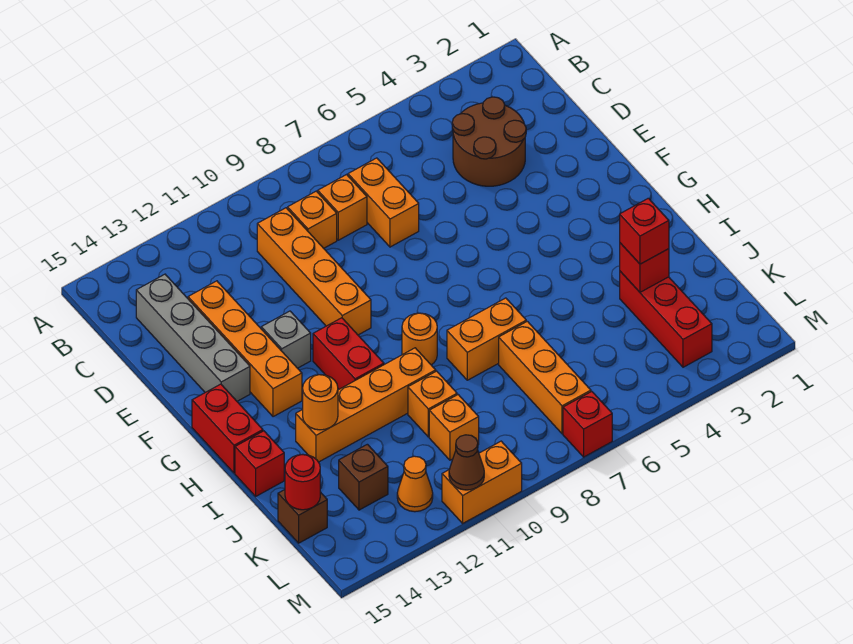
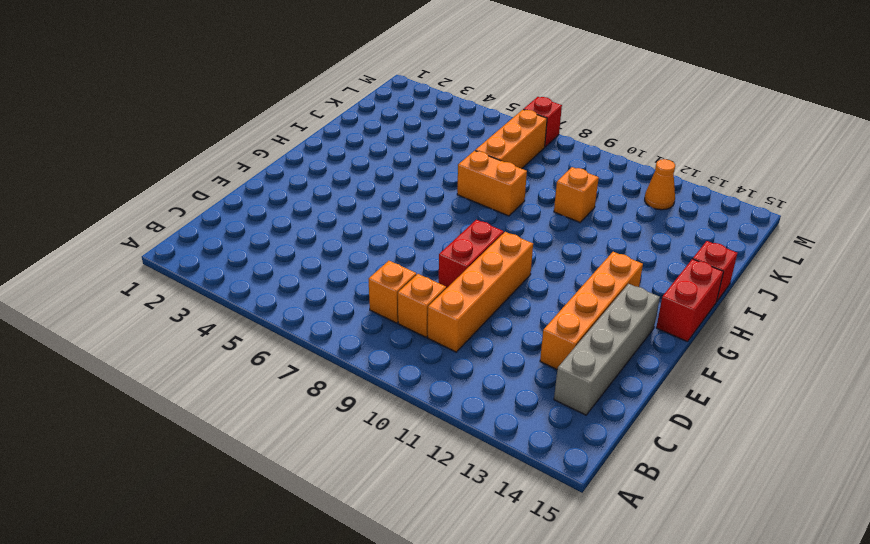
red brick E9:F9 level 1 -> red brick G11:H11 level 1
none -> brown round brick C3:D4 level 1
none -> orange brick C7:D7 level 1
none -> grey brick F12 level 1

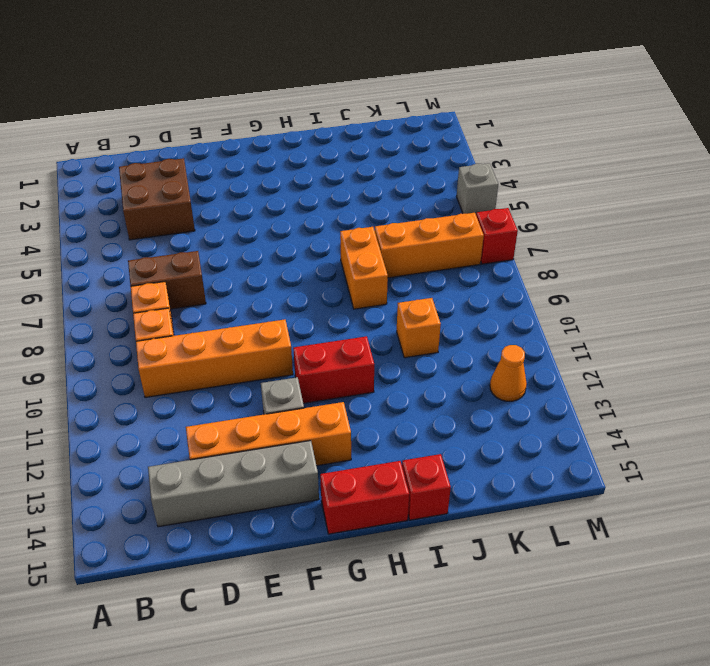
brown brick C3:D4 level 1 -> brown round brick C3:D4 level 1
brown brick C7:D7 level 1 -> orange brick C7:D7 level 1
grey brick M5 level 1 -> none
none -> orange round brick H9 level 1
none -> orange brick I10:I13 level 1
none -> red brick J3:L3 level 1

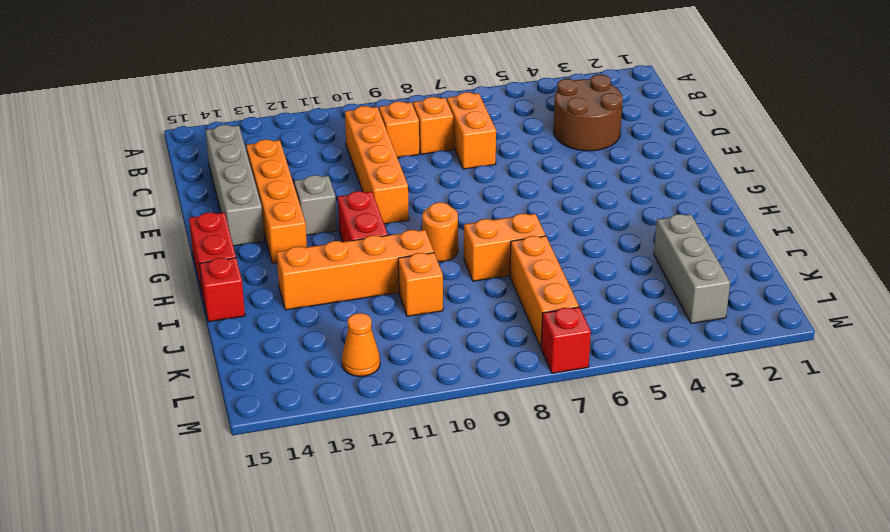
grey brick J3:L3 level 1 -> red brick J3:L3 level 1
none -> orange brick K10 level 1
none -> brown brick K13 level 1
none -> brown brick K15 level 1

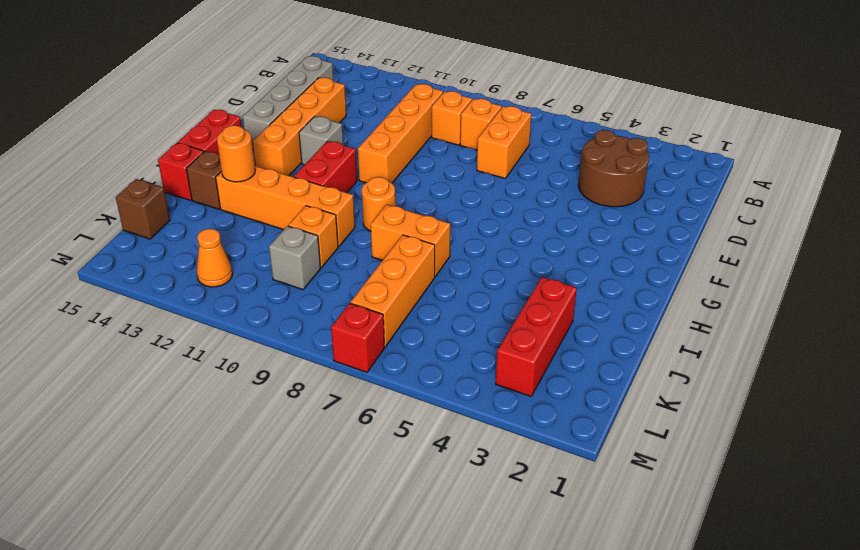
brown brick I14 level 1 -> brown brick K13 level 1
grey brick K10 level 1 -> orange brick K10 level 1
none -> orange brick M10:M11 level 1
none -> red brick J3 level 2
none -> red round brick K15 level 2

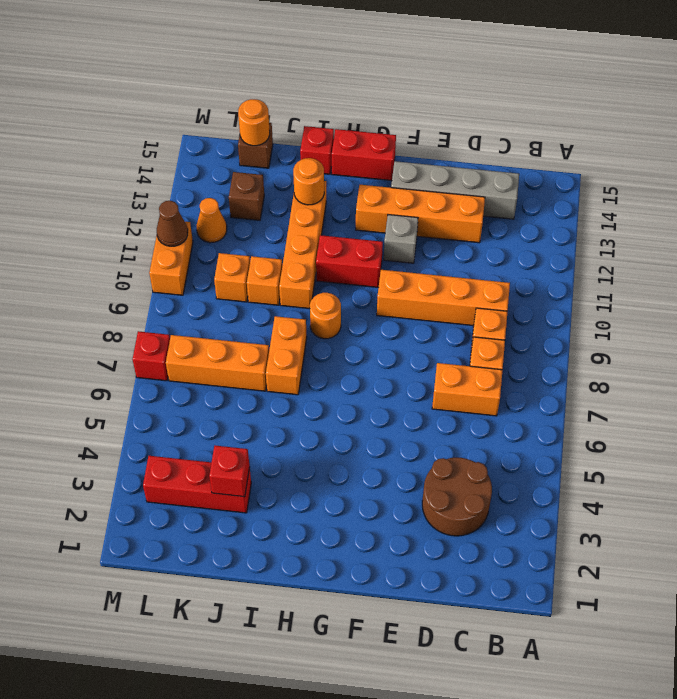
orange round brick K15 level 2 -> red round brick K15 level 2
none -> red brick J3 level 3

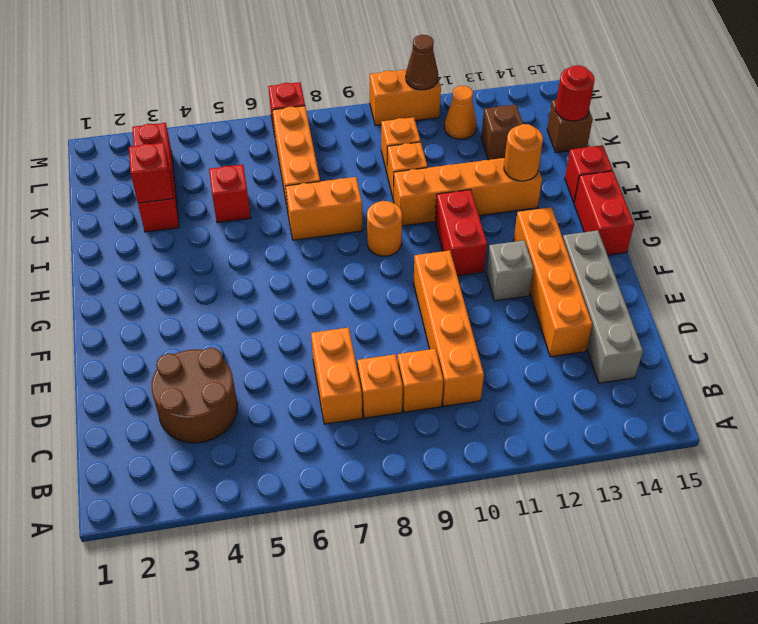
red brick J5 level 1 -> red brick J3 level 3

